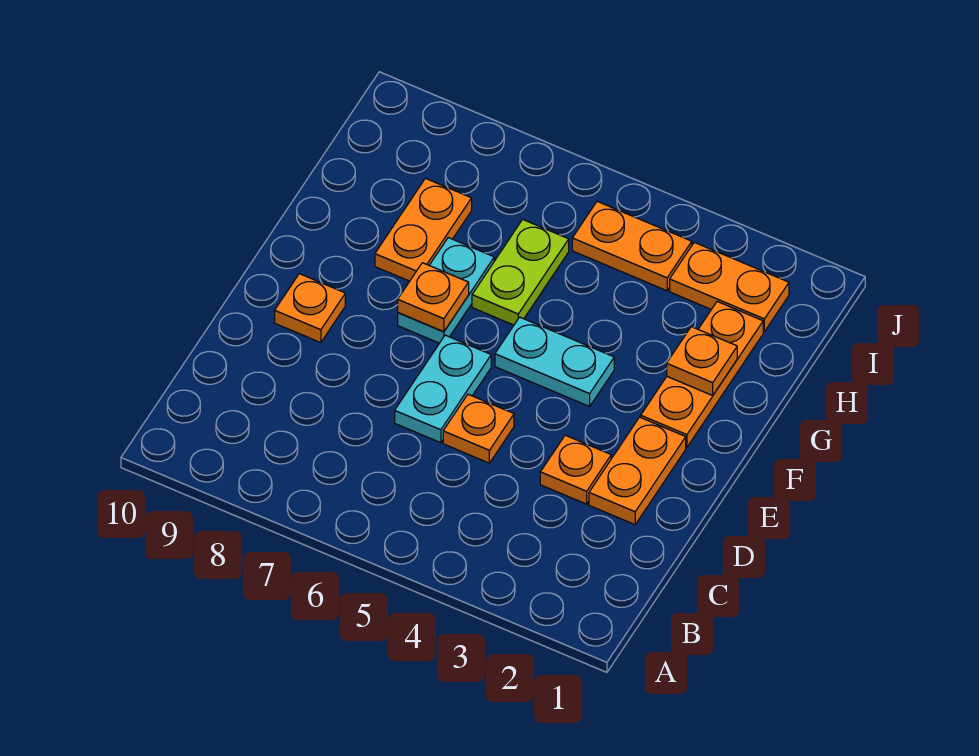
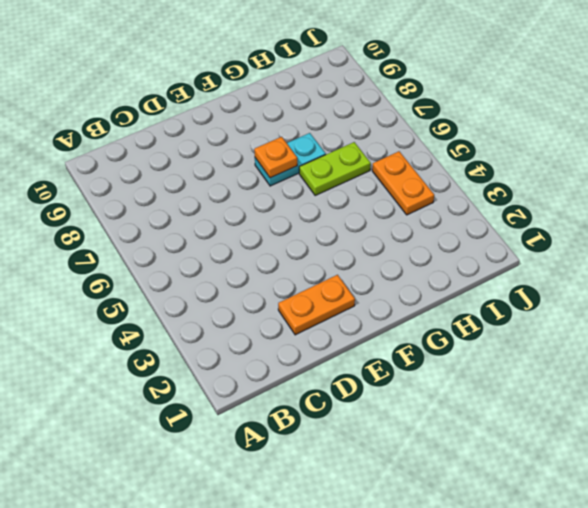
none -> orange plate D3 level 1
none -> orange plate D5 level 1
none -> cyan plate D6:E6 level 1

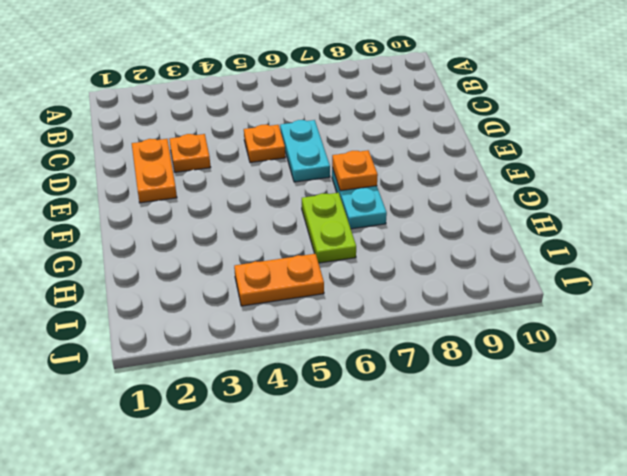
none -> orange plate E9 level 1
none -> orange plate F2:H2 level 1
none -> cyan plate F4:F5 level 1

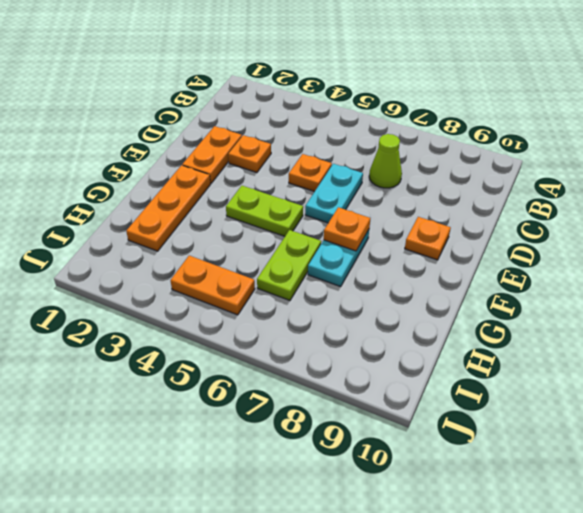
lime cone C7 level 1 -> none
lime plate F4:F5 level 1 -> cyan plate F4:F5 level 1
none -> orange plate G8:H8 level 1
none -> orange plate I2:I3 level 1
none -> orange plate G2 level 2

